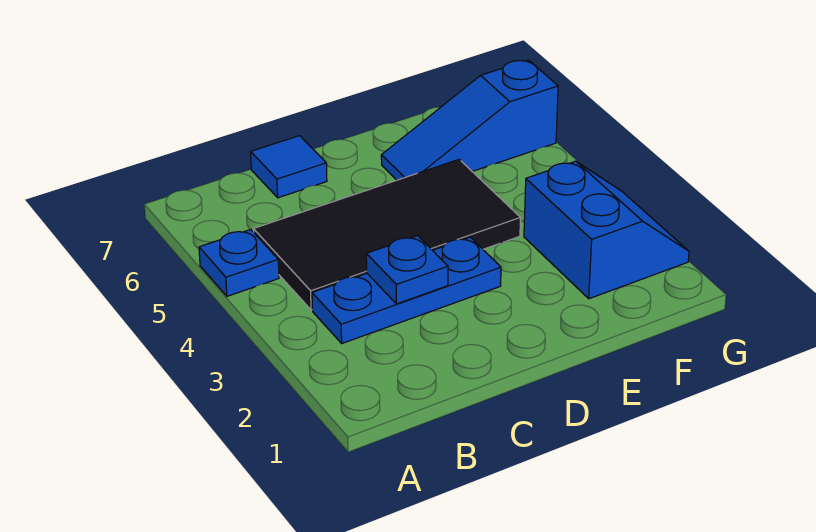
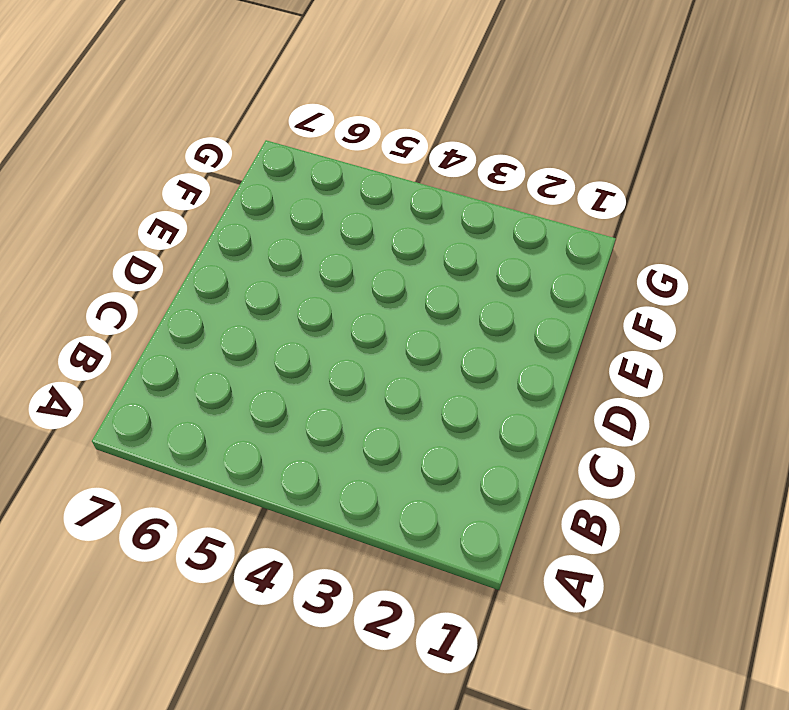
none -> blue plate A5 level 1
none -> blue plate B3:D3 level 1

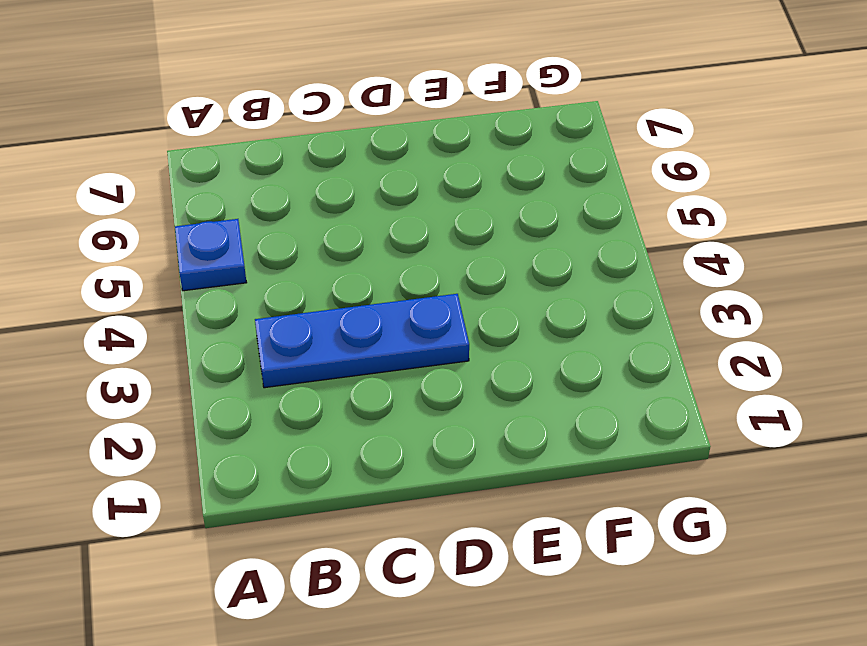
none -> black tile B4:E5 level 1
none -> blue tile C7 level 1

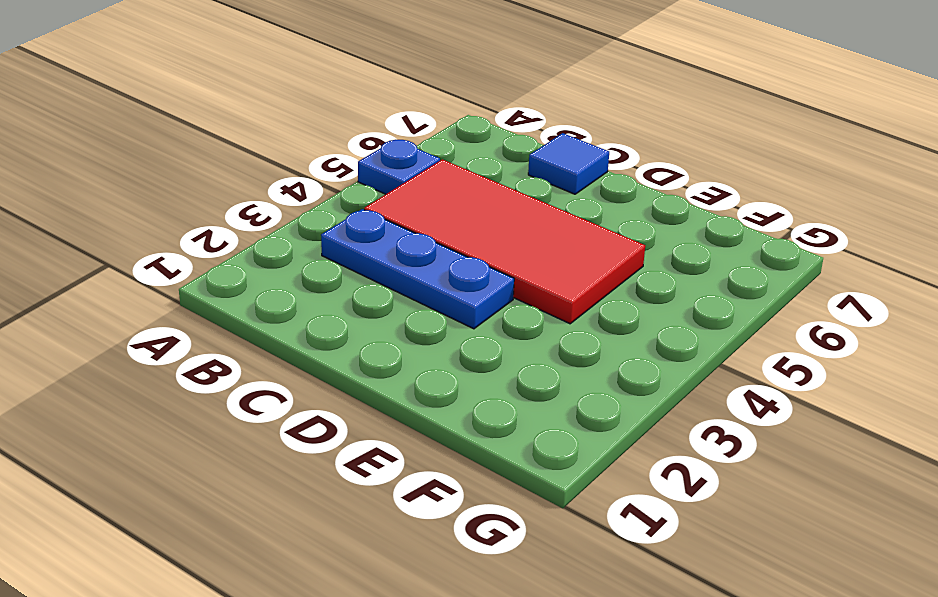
red tile B4:E5 level 1 -> black tile B4:E5 level 1
none -> blue slope E6:G6 level 1 top G
none -> blue slope F2:G3 level 1 top F

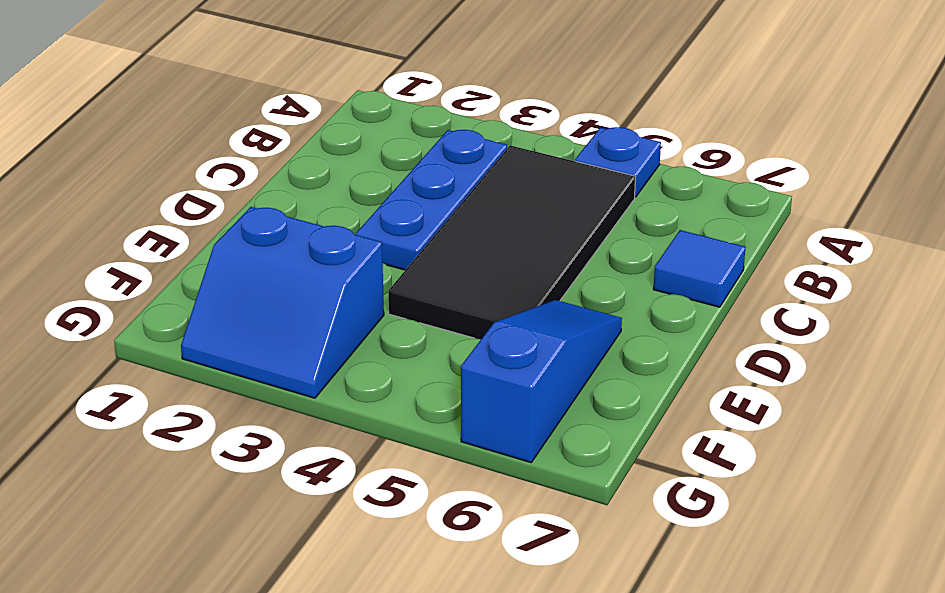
none -> blue plate C3 level 2

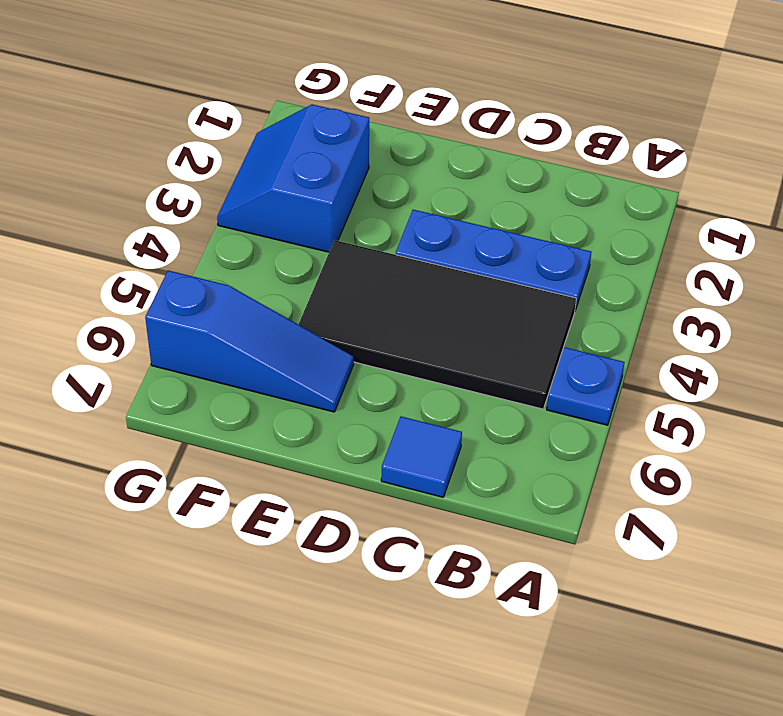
none -> blue plate C3 level 2

